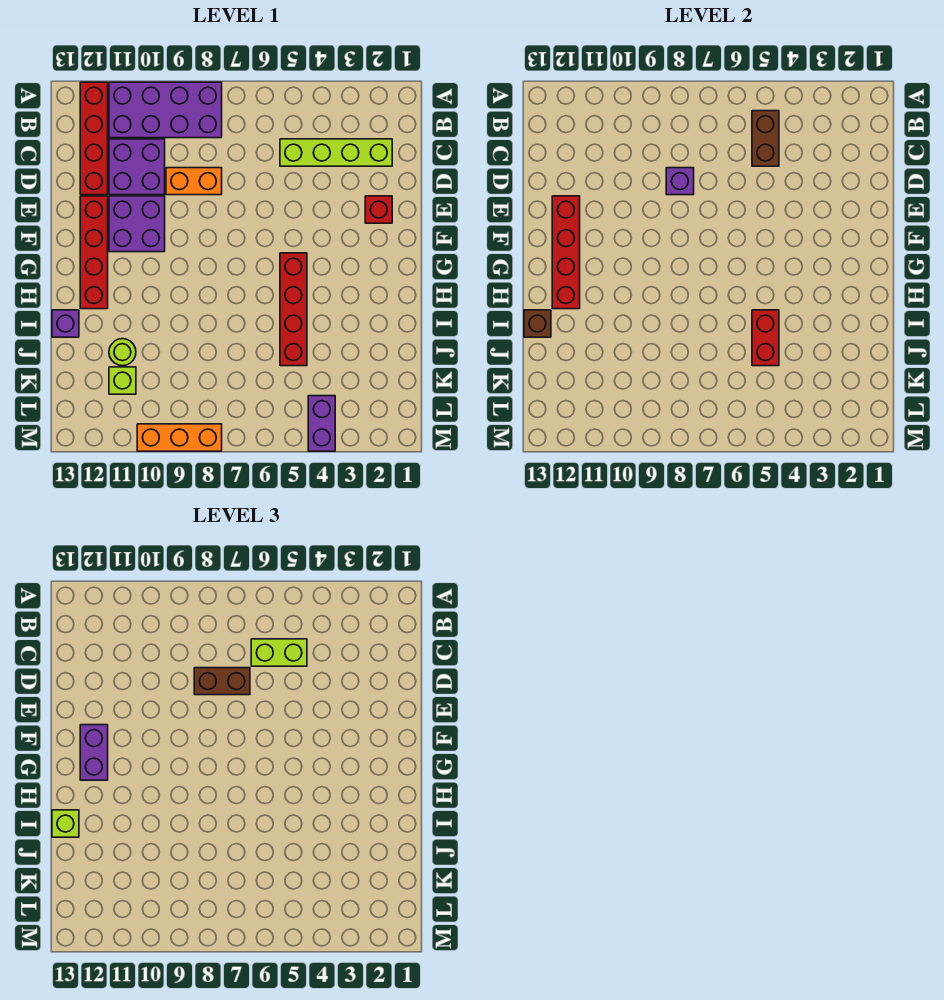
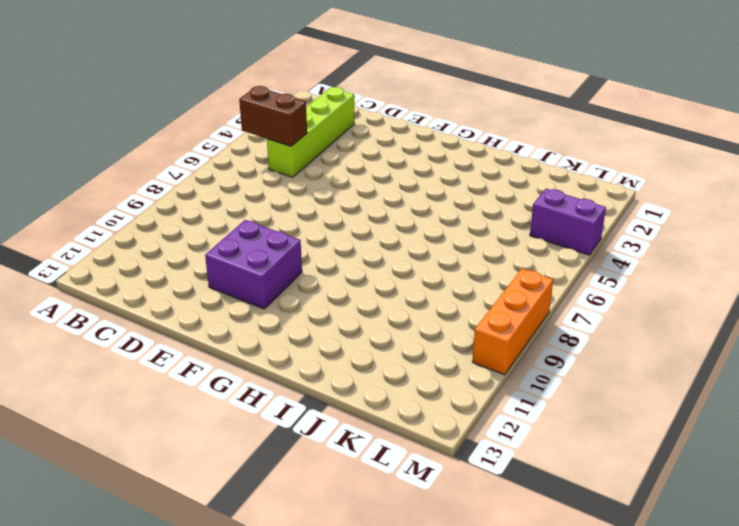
none -> purple brick A8:B11 level 1
none -> red brick A12:D12 level 1
none -> purple brick C10:D11 level 1

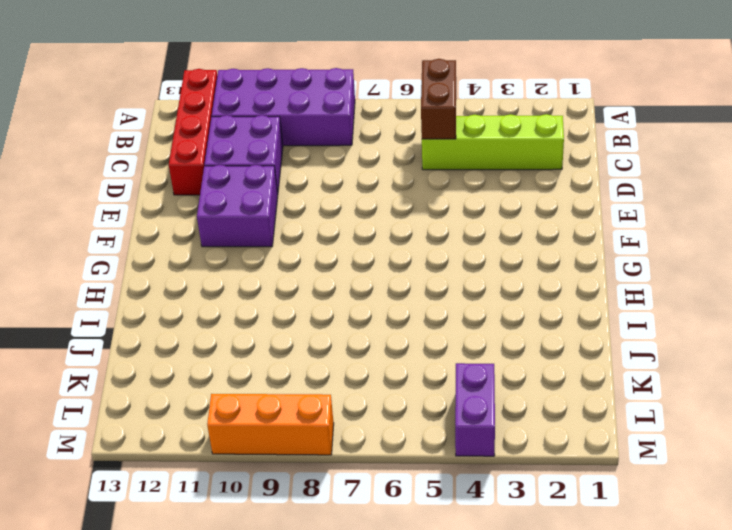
none -> orange brick D8:D9 level 1
none -> red brick E2 level 1
none -> red brick E12:H12 level 1

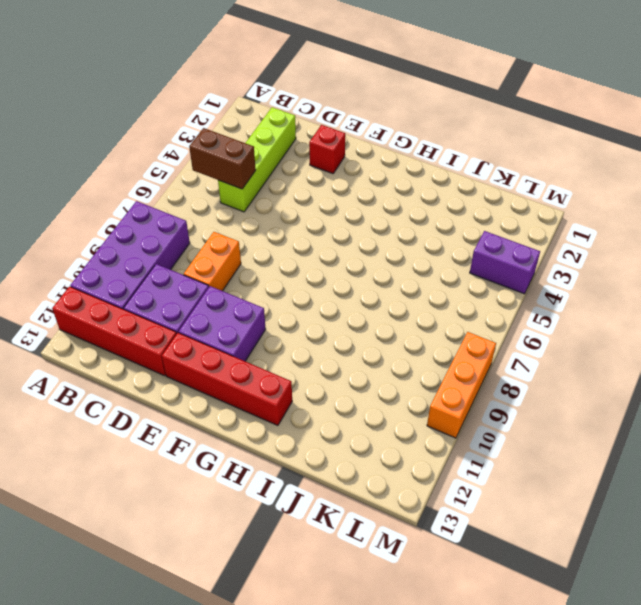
none -> red brick G5:J5 level 1
none -> purple brick I13 level 1
none -> lime round brick J11 level 1

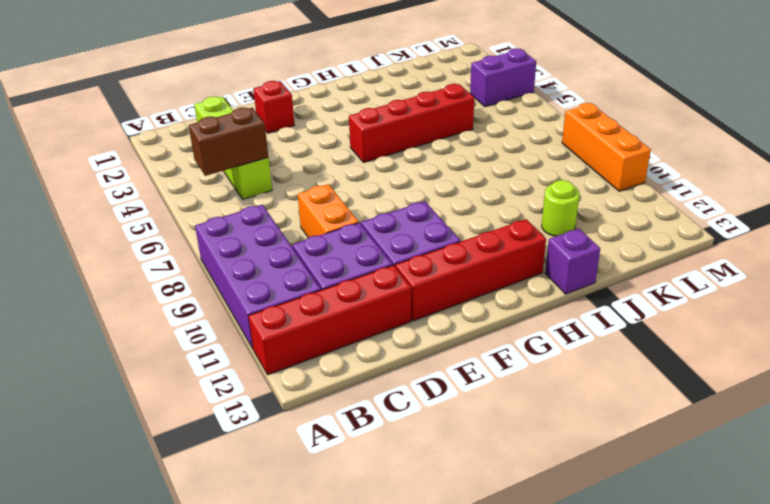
none -> lime brick K11 level 1
none -> purple brick D8 level 2
none -> red brick E12:H12 level 2

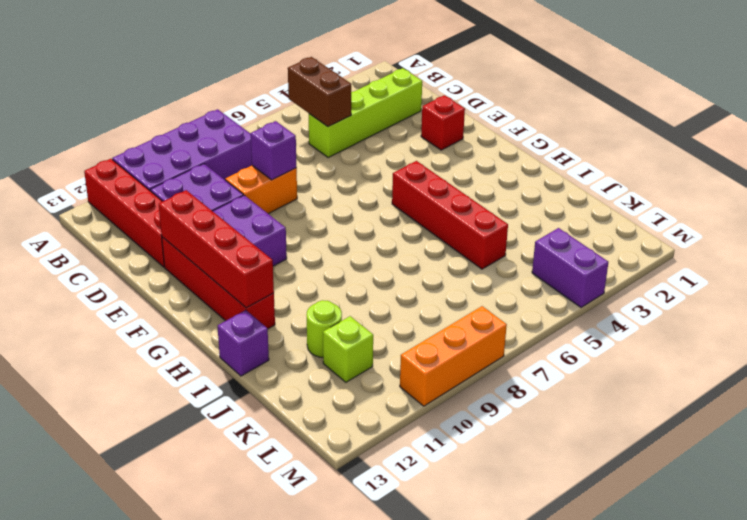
none -> red brick I5:J5 level 2
none -> brown brick I13 level 2
none -> lime brick C5:C6 level 3

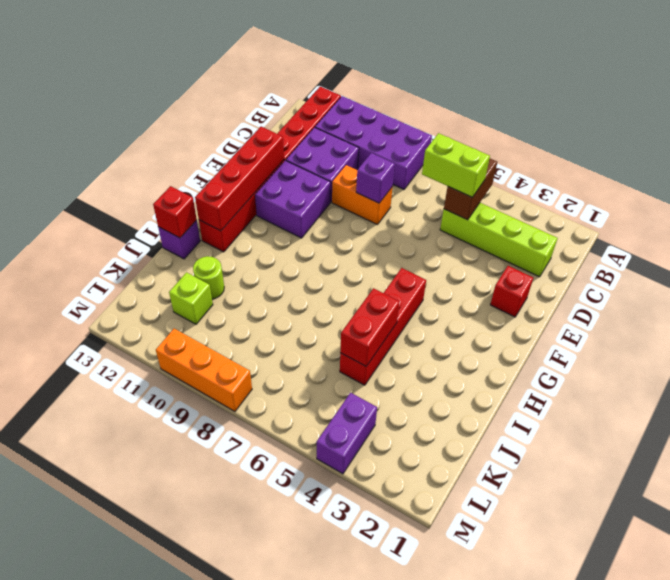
red brick I13 level 2 -> brown brick I13 level 2
none -> brown brick D7:D8 level 3
none -> purple brick F12:G12 level 3
none -> lime brick I13 level 3

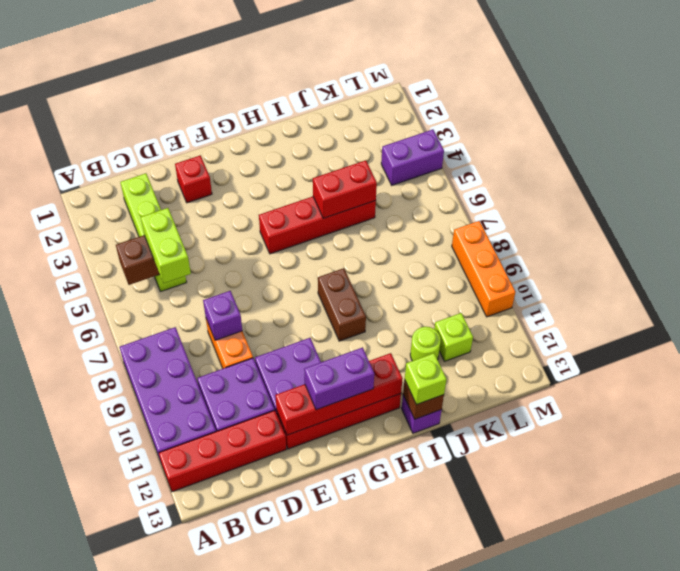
brown brick H8:H9 level 1 -> brown brick D7:D8 level 3

